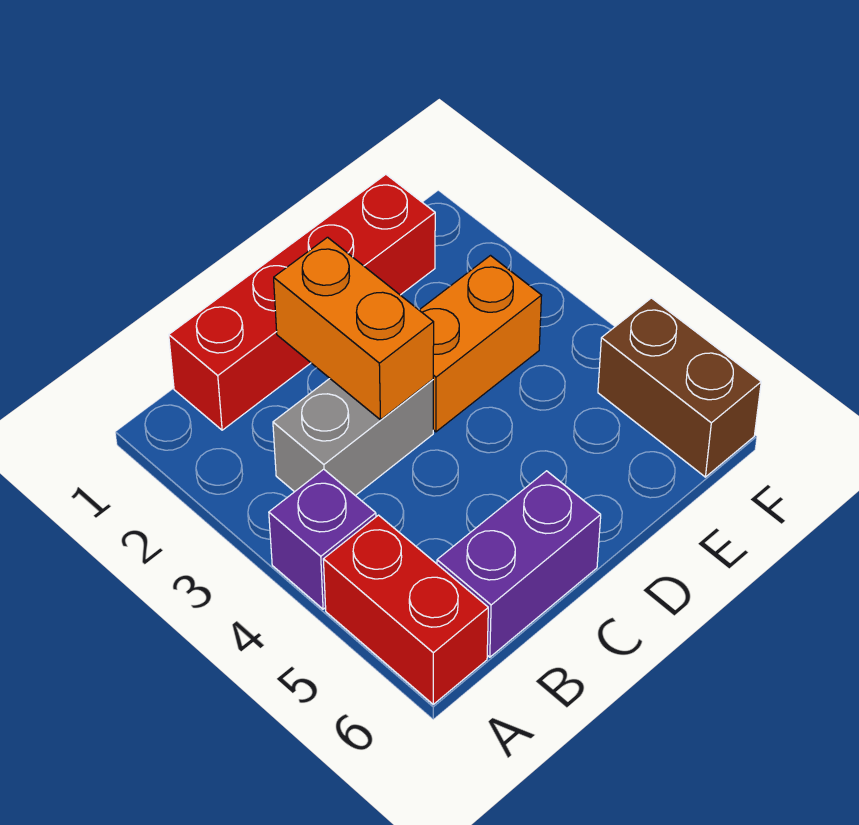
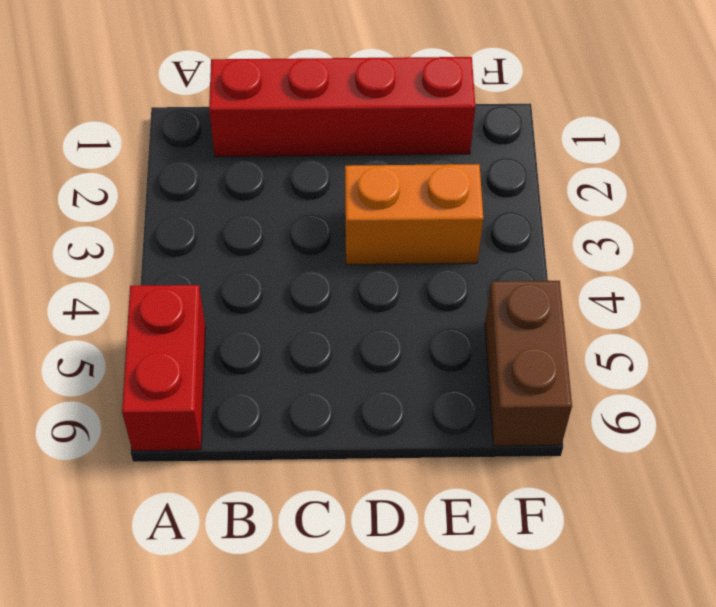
none -> purple brick A4 level 1
none -> grey brick B3:C3 level 1

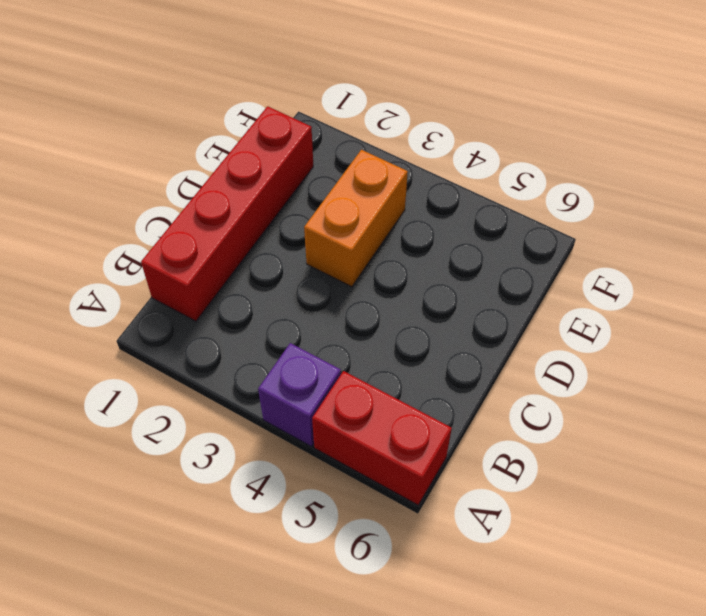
none -> grey brick B3:C3 level 1
none -> purple brick B6:C6 level 1

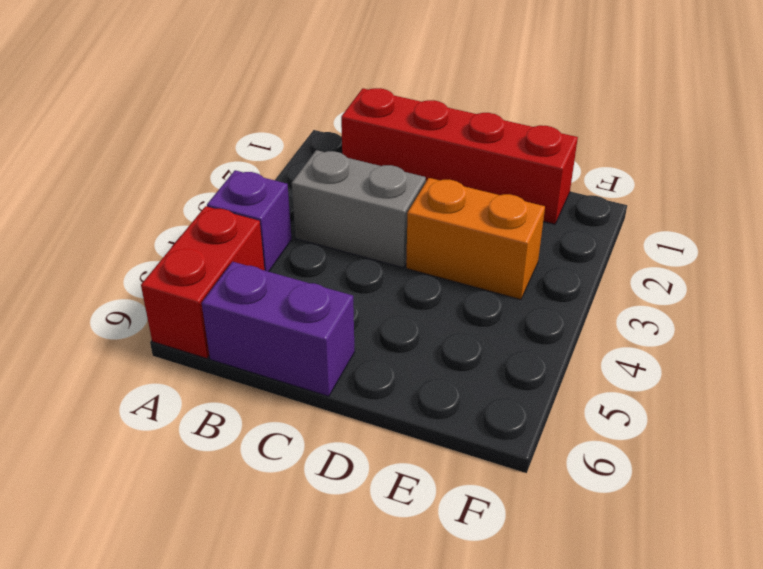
none -> brown brick F5:F6 level 1
none -> orange brick C2:C3 level 2

